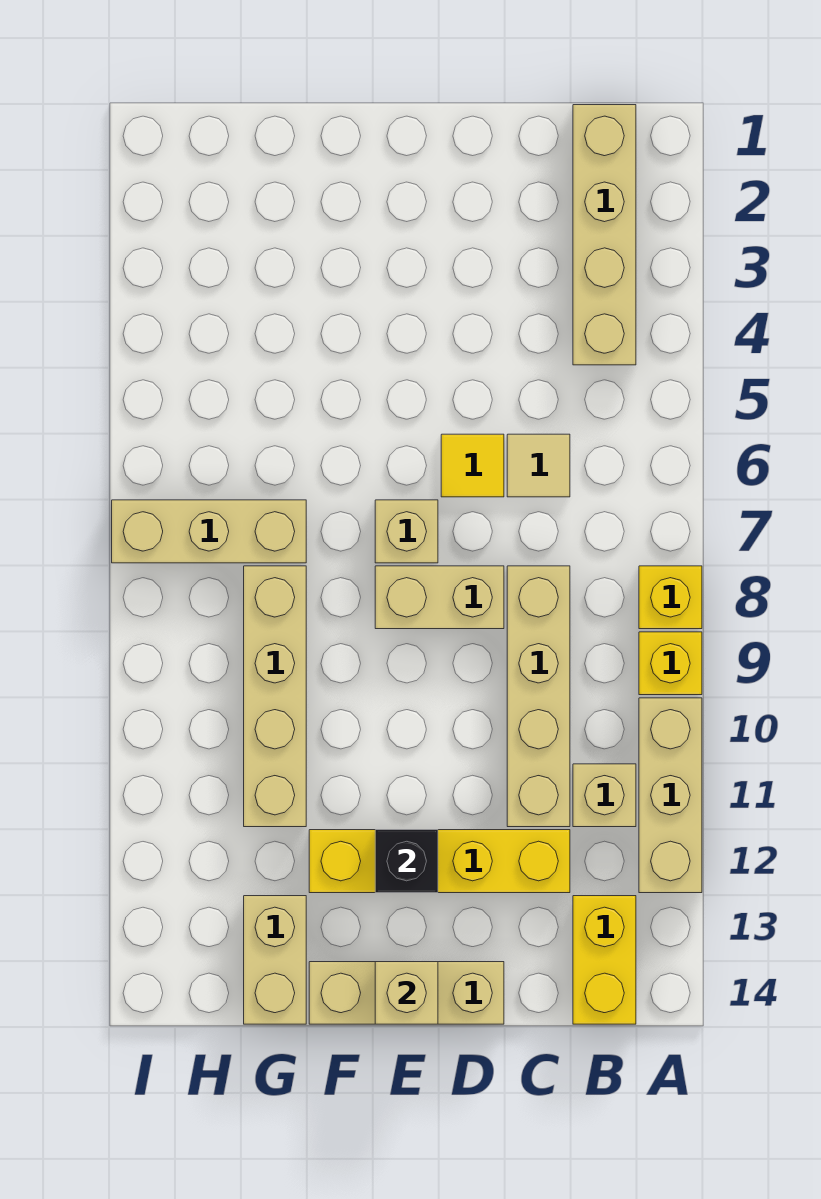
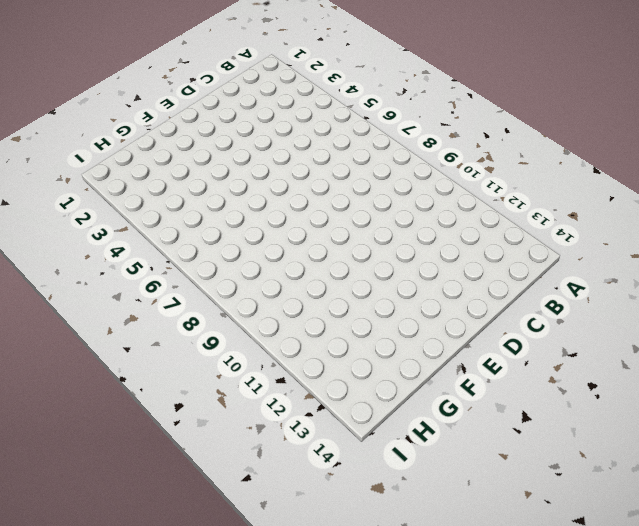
none -> yellow brick A8 level 1
none -> yellow brick A9 level 1
none -> tan brick A10:A12 level 1

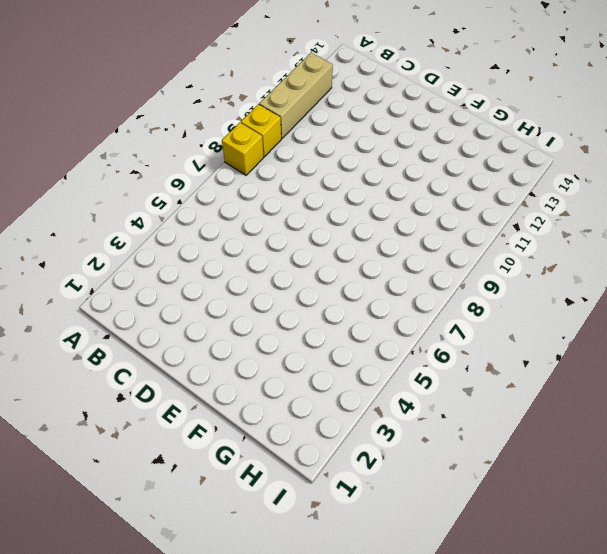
none -> tan brick B1:B4 level 1
none -> tan brick B11 level 1
none -> yellow brick B13:B14 level 1

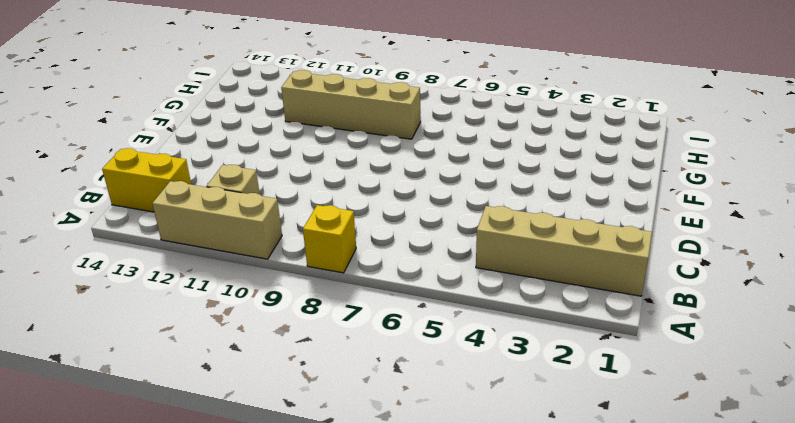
none -> yellow brick A9 level 1
none -> tan tile C6 level 1
none -> tan brick C8:C11 level 1

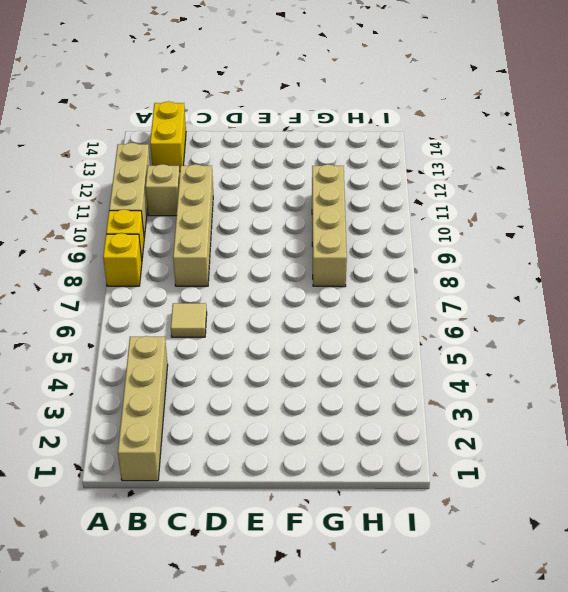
none -> yellow brick C12:F12 level 1
none -> yellow tile D6 level 1
none -> tan brick D8:E8 level 1

